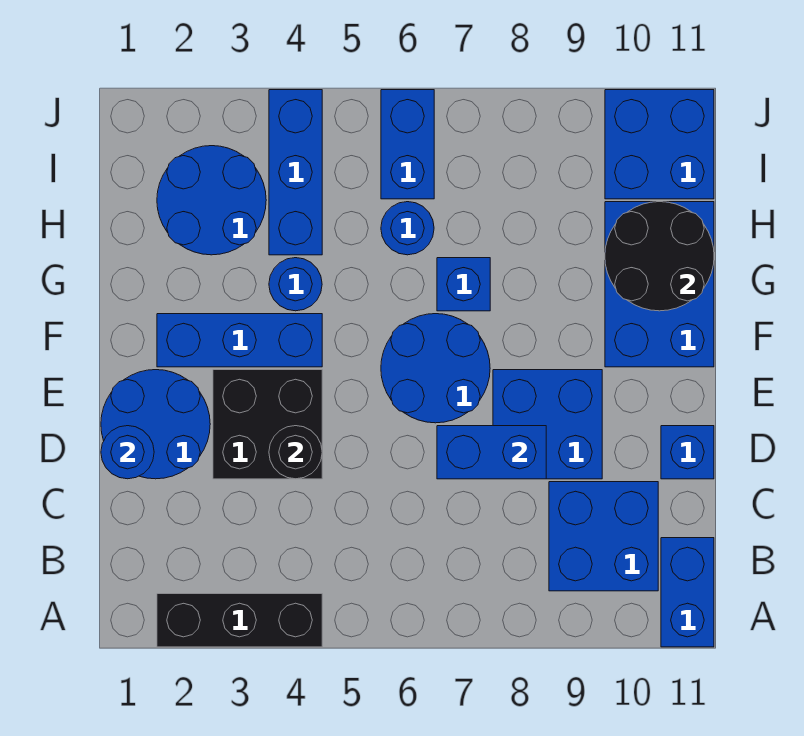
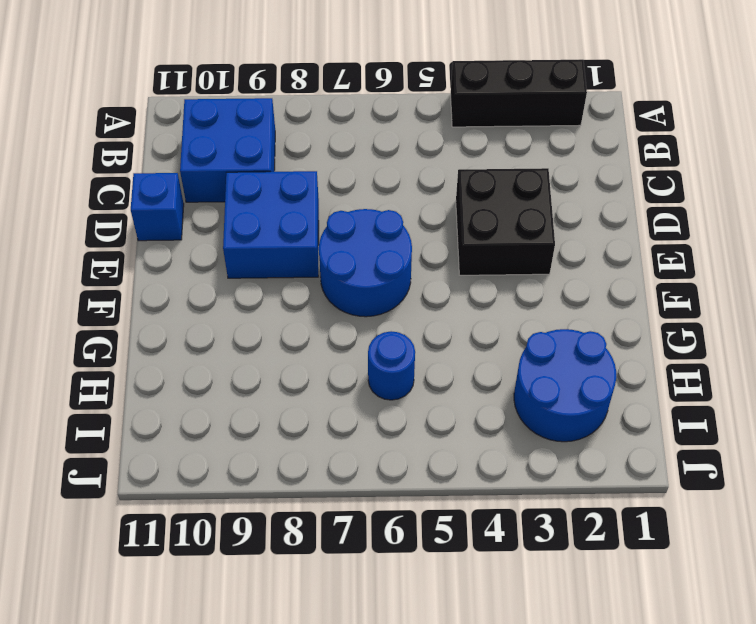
none -> blue brick A11:B11 level 1
none -> blue round brick D1:E2 level 1
none -> blue brick F2:F4 level 1

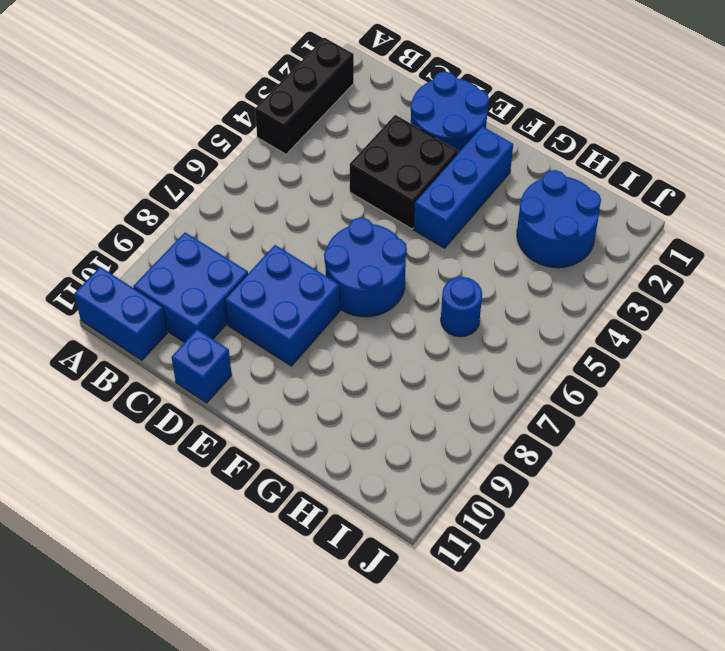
none -> blue brick F10:H11 level 1
none -> blue round brick G4 level 1
none -> blue brick G7 level 1

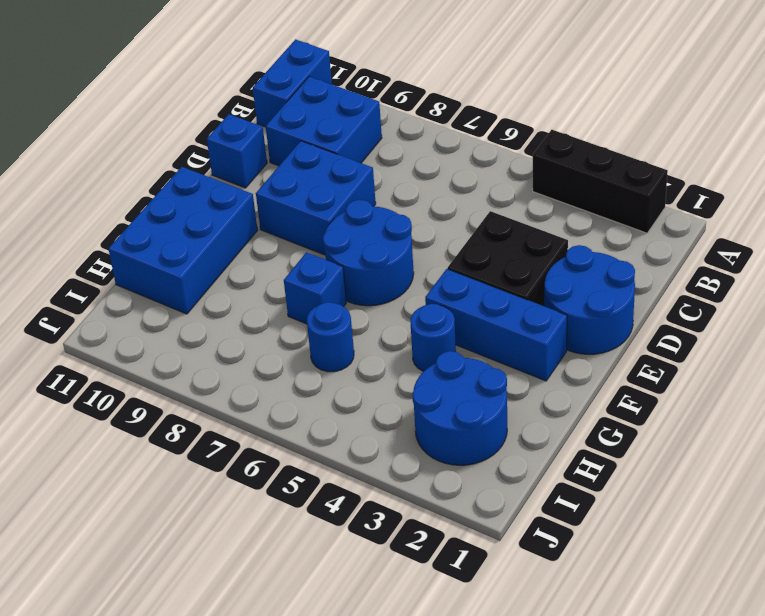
none -> blue brick H4:J4 level 1
none -> blue brick I6:J6 level 1
none -> blue brick I10:J11 level 1

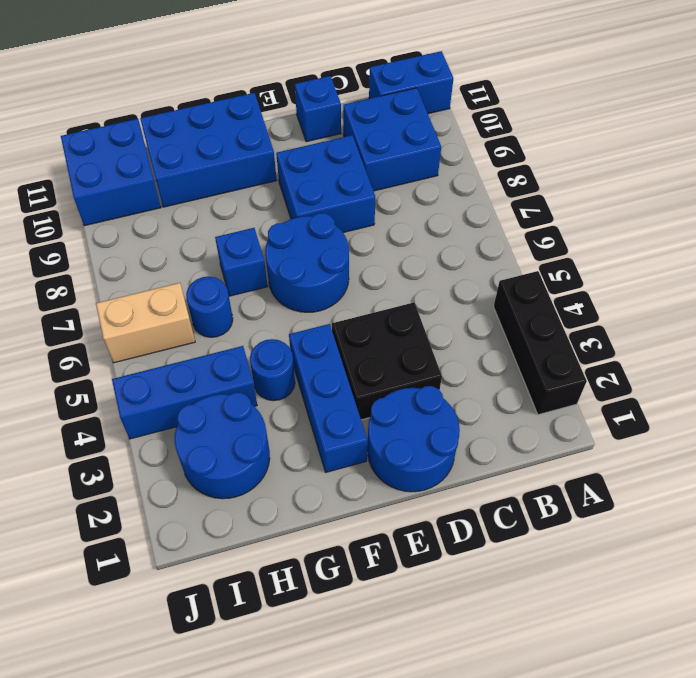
tan brick I6:J6 level 1 -> blue brick I6:J6 level 1
none -> blue round brick D1 level 2
none -> black round brick D4 level 2
none -> blue brick D7:D8 level 2

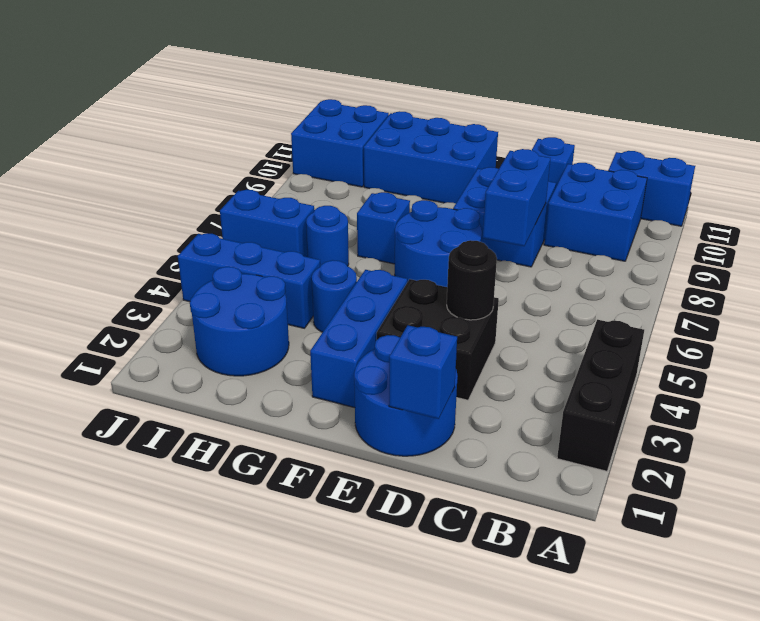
blue brick D1 level 2 -> blue round brick D1 level 2
none -> black round brick G10:H11 level 2

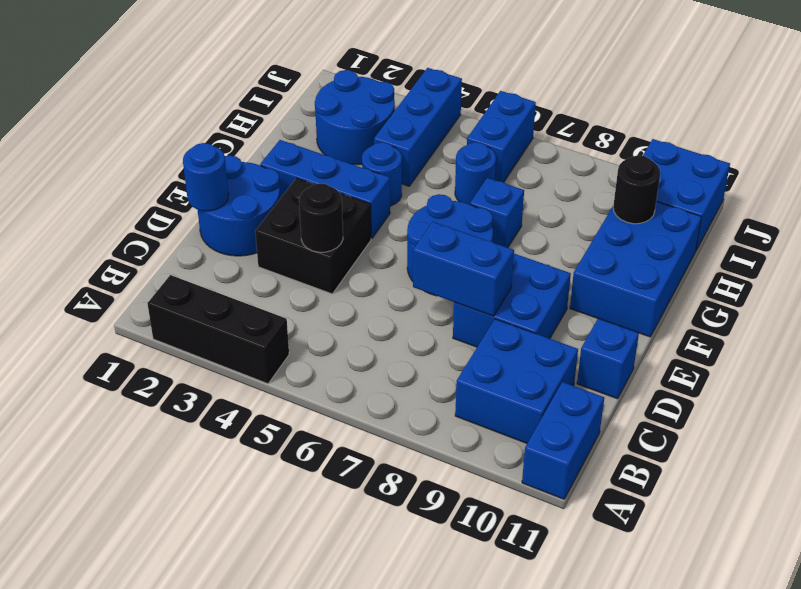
black round brick H10 level 2 -> black round brick G10:H11 level 2

